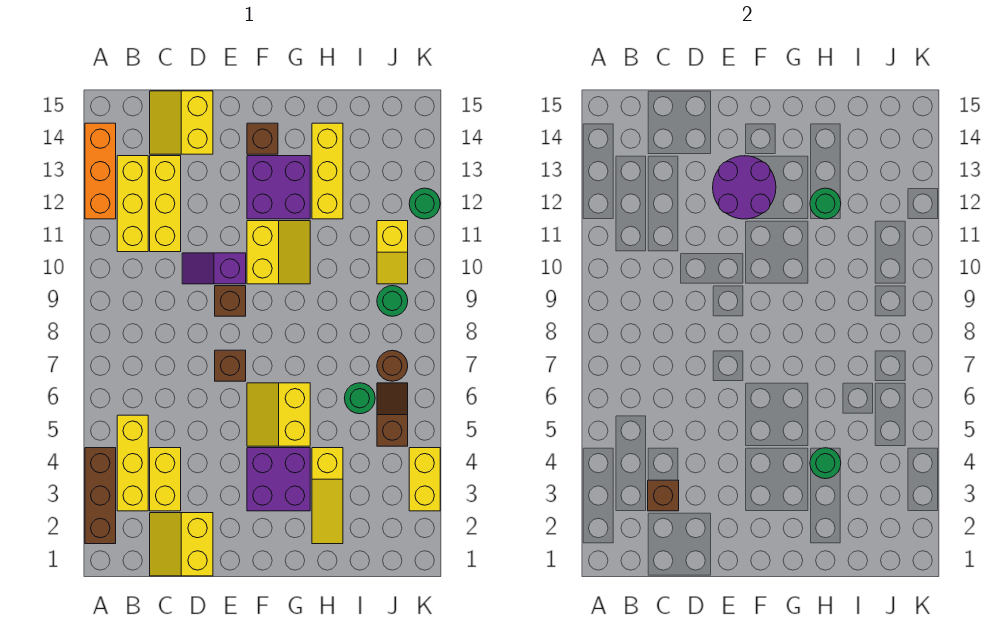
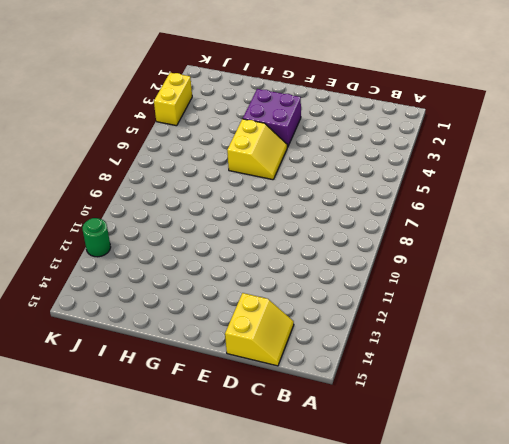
none -> brown brick A2:A4 level 1
none -> orange brick A12:A14 level 1
none -> yellow brick B3:B5 level 1

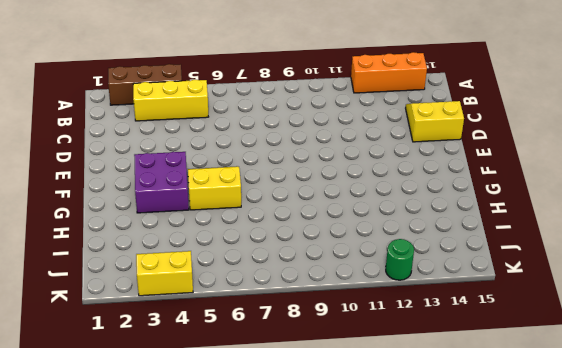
none -> yellow brick B11:B13 level 1
none -> yellow slope C1:D2 level 1 top D
none -> yellow brick C3:C4 level 1

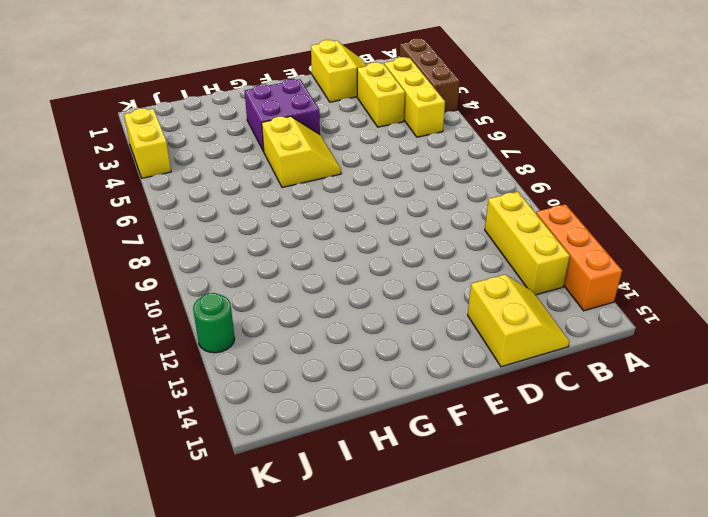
none -> yellow brick C11:C13 level 1
none -> purple slope D10:E10 level 1 top E
none -> brown brick E7 level 1

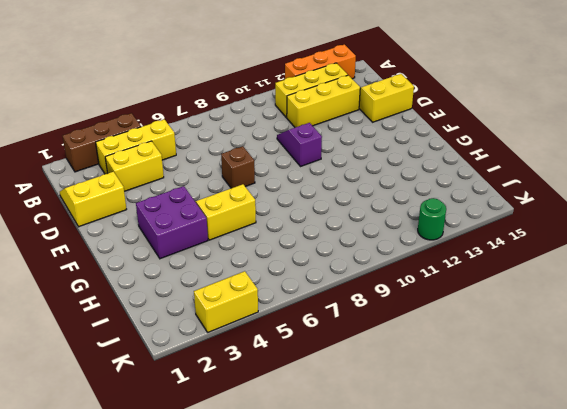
none -> brown brick E9 level 1
none -> yellow slope F10:G11 level 1 top F
none -> purple brick F12:G13 level 1

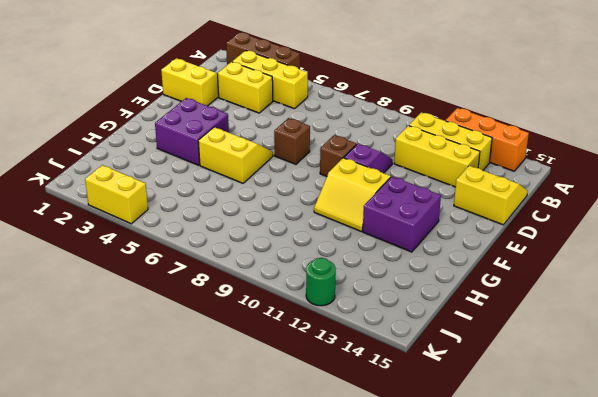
none -> brown brick F14 level 1
none -> yellow slope H2:H4 level 1 top 4
none -> yellow brick H12:H14 level 1

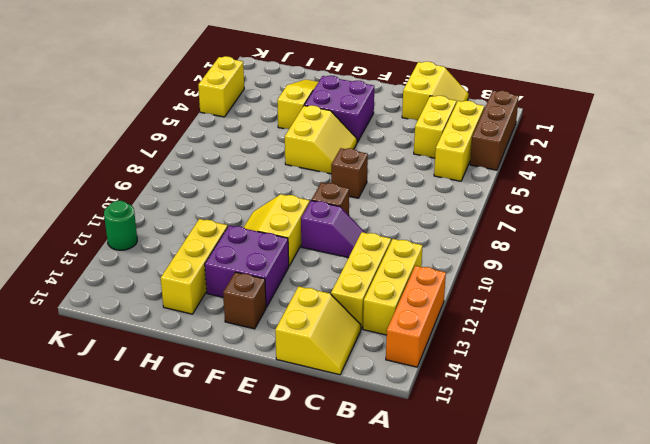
none -> green round brick I6 level 1
none -> brown slope J5:J6 level 1 top 5
none -> brown round brick J7 level 1

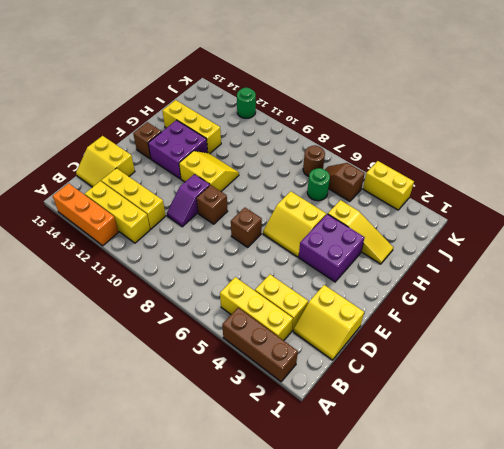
none -> green round brick J9 level 1
none -> yellow slope J10:J11 level 1 top 11
none -> brown brick C3 level 2

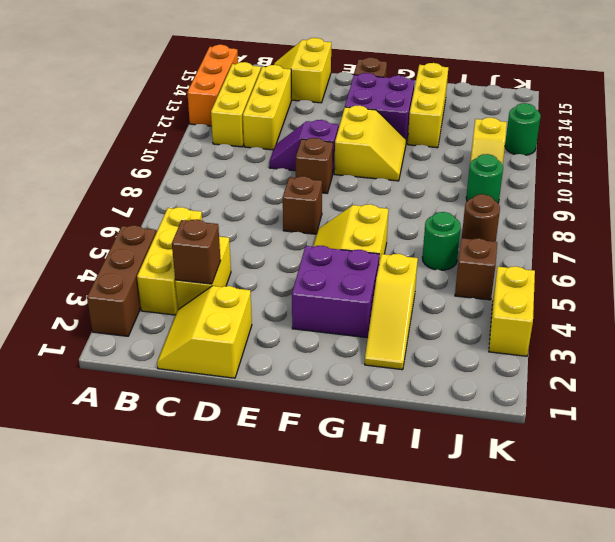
none -> purple round brick E12:F13 level 2
none -> green round brick H4 level 2
none -> green round brick H12 level 2

